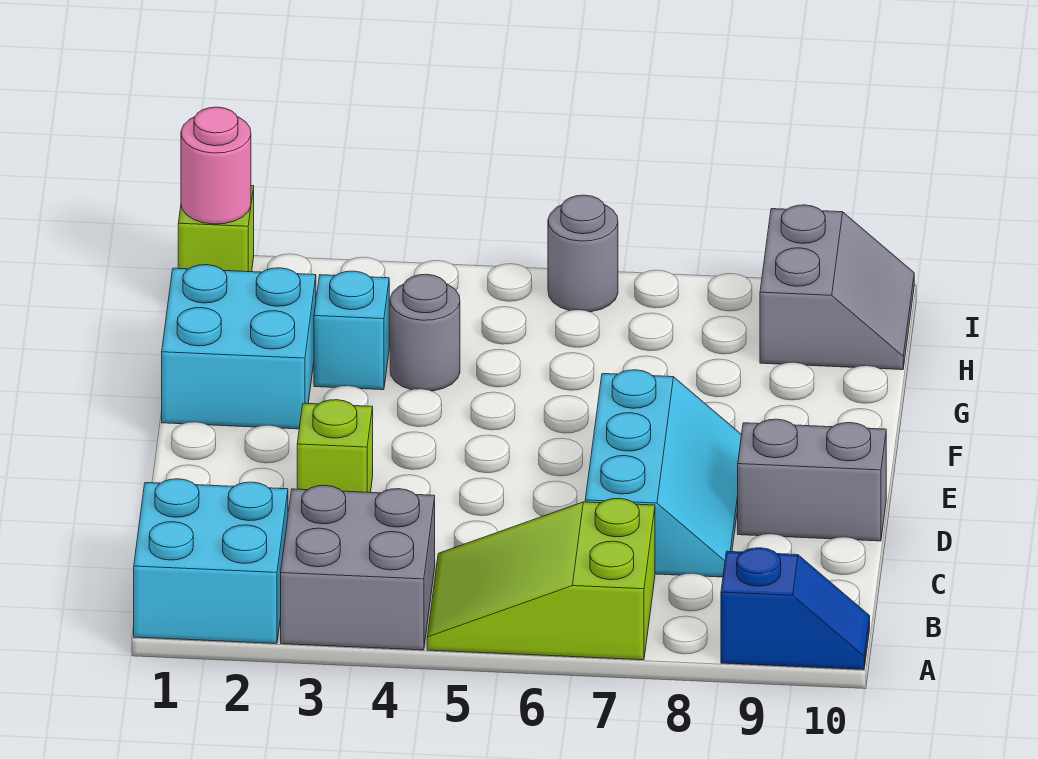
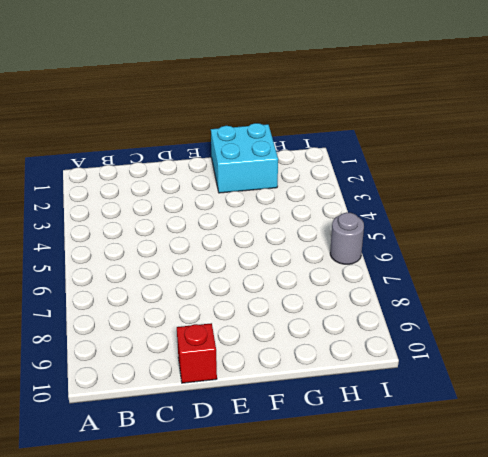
red brick D10 level 1 -> grey brick D9:D10 level 1
none -> cyan brick A1:B2 level 1
none -> grey brick A3:B4 level 1
none -> lime slope A5:B7 level 1 top 7

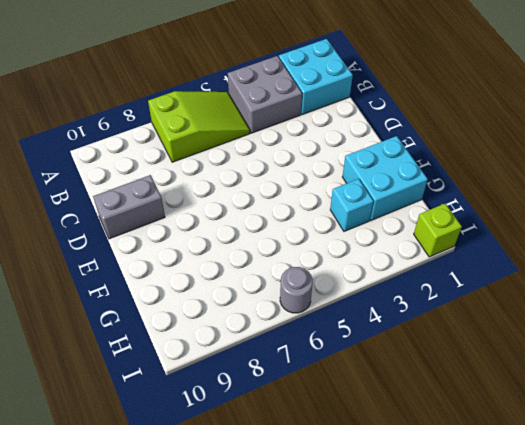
none -> blue slope A9:A10 level 1 top 9
none -> cyan slope C7:E8 level 1 top 7
none -> lime brick D3 level 1

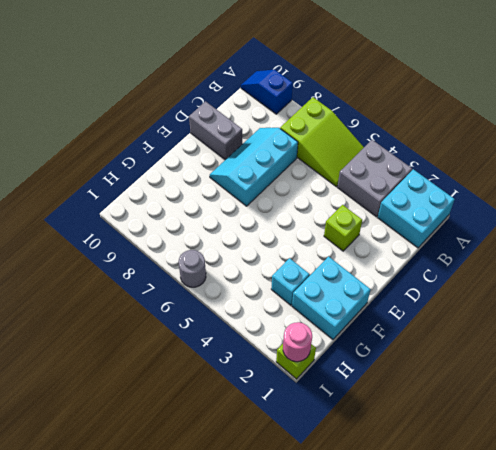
none -> grey round brick G4 level 1
none -> grey slope H9:I10 level 1 top 9

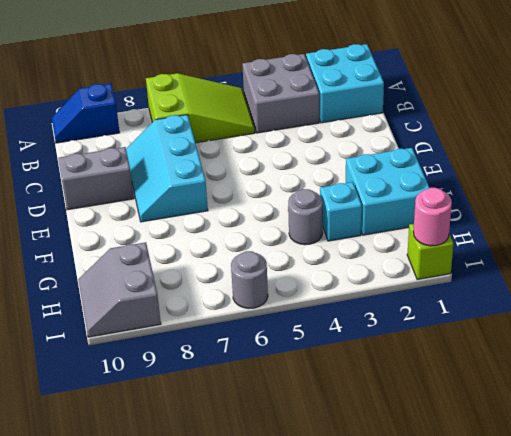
none -> lime brick D3 level 1

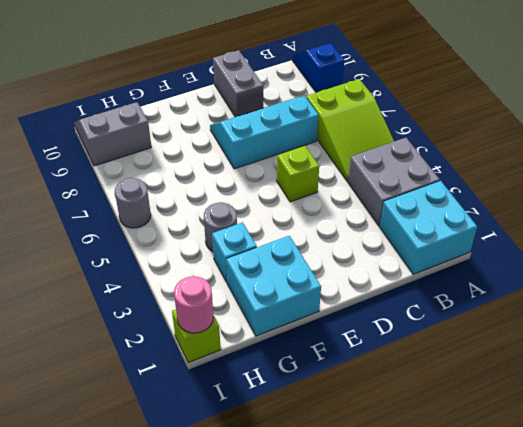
lime brick D5 level 1 -> lime brick D3 level 1

